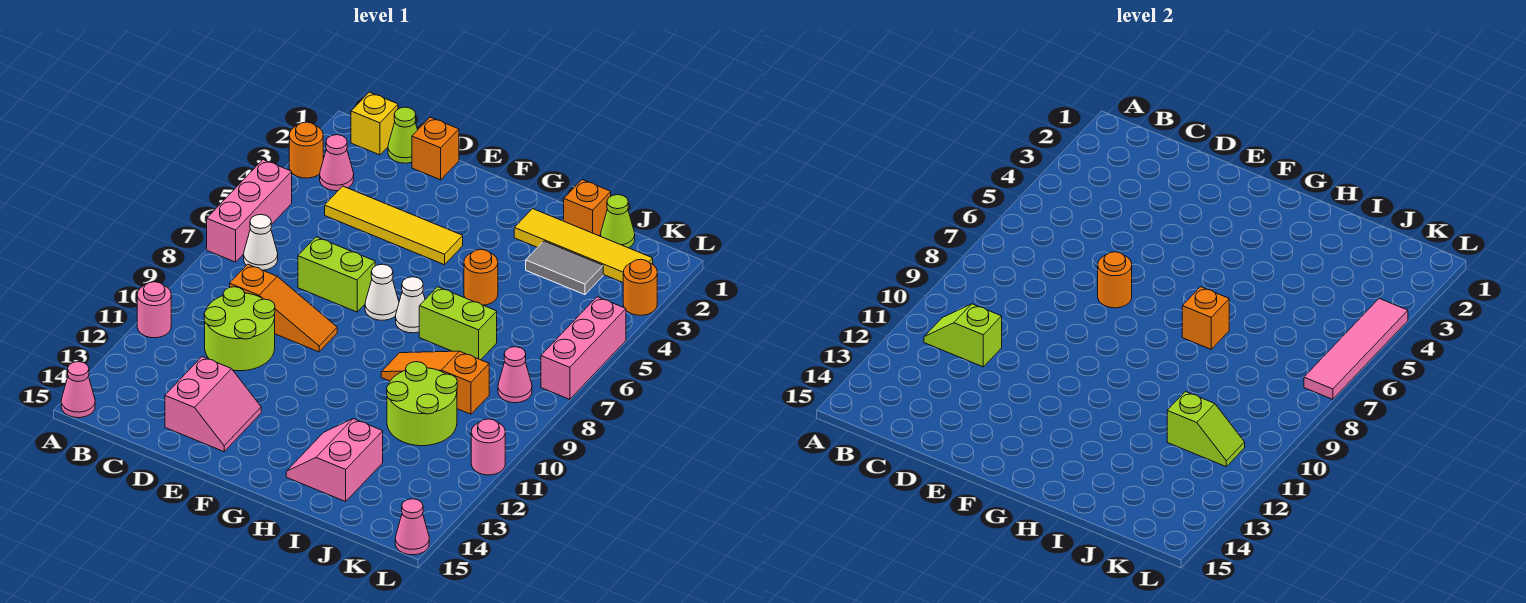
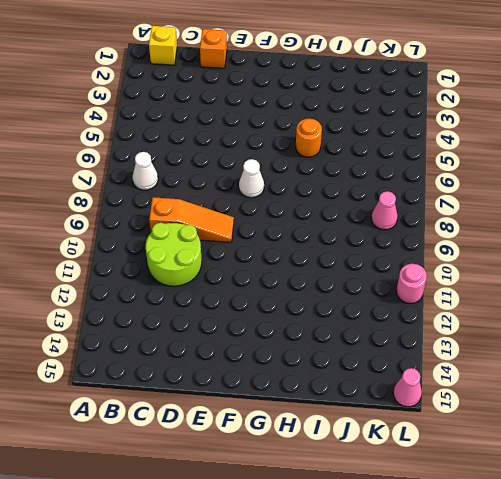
none -> orange round brick A3 level 1
none -> pink brick A5:A7 level 1
none -> pink round brick A11 level 1
none -> pink cone A15 level 1

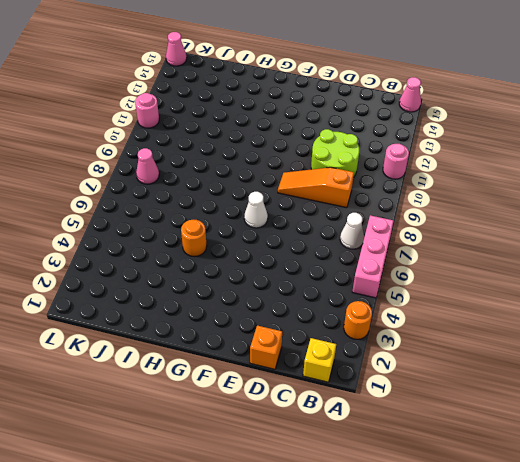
none -> pink cone B3 level 1
none -> lime cone C1 level 1
none -> yellow tile C4:F4 level 1
none -> lime brick D7:E7 level 1

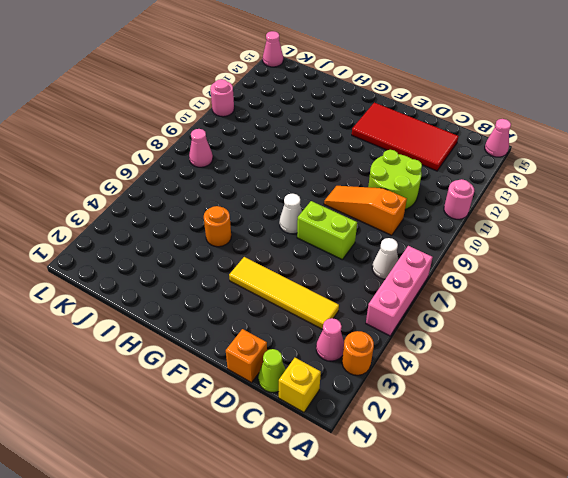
red tile C13:F14 level 1 -> pink slope D13:E14 level 1 top D
none -> white cone G7 level 1
none -> yellow tile H2:K2 level 1
none -> lime brick H7:I7 level 1
none -> orange slope H9:J9 level 1 top J

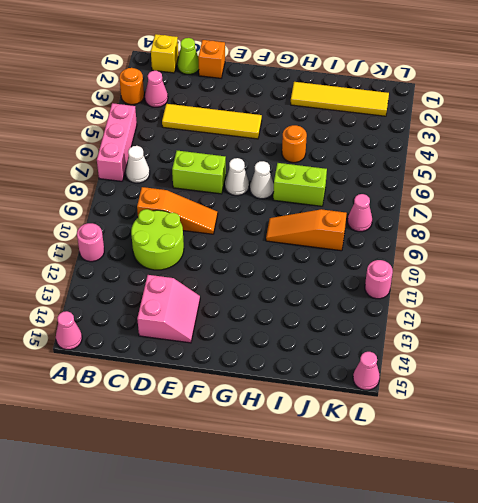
none -> pink slope H13:I14 level 1 top I
none -> orange brick I1 level 1
none -> grey tile I3:J3 level 1
none -> lime round brick I10:J11 level 1

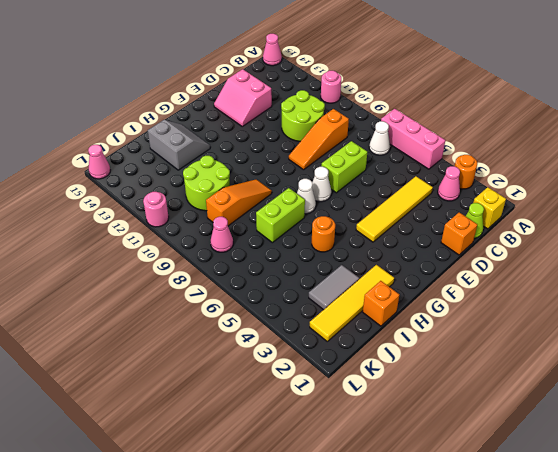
grey slope H13:I14 level 1 top I -> pink slope H13:I14 level 1 top I
none -> lime cone J1 level 1
none -> orange round brick L3 level 1
none -> pink brick L5:L7 level 1
none -> lime slope B11:C11 level 2 top C

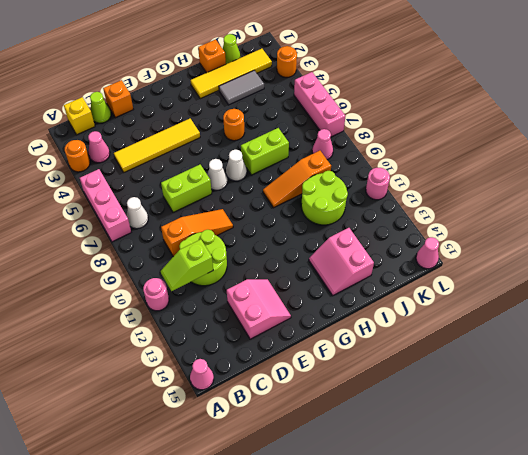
none -> orange round brick E7 level 2
none -> orange brick H7 level 2
none -> lime slope J11:K11 level 2 top J
none -> pink tile L4:L7 level 2

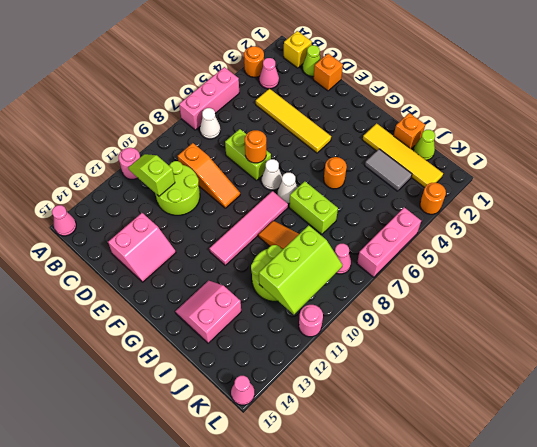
pink tile G8:G11 level 1 -> pink tile L4:L7 level 2
lime slope J9:K11 level 2 top J -> lime slope J11:K11 level 2 top J
none -> orange brick H7 level 2

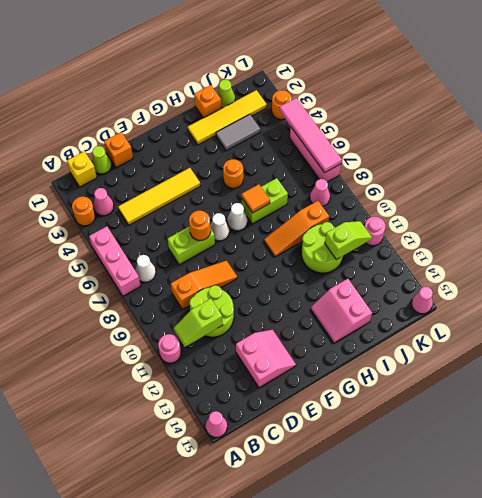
orange tile H7 level 2 -> orange brick H7 level 2

